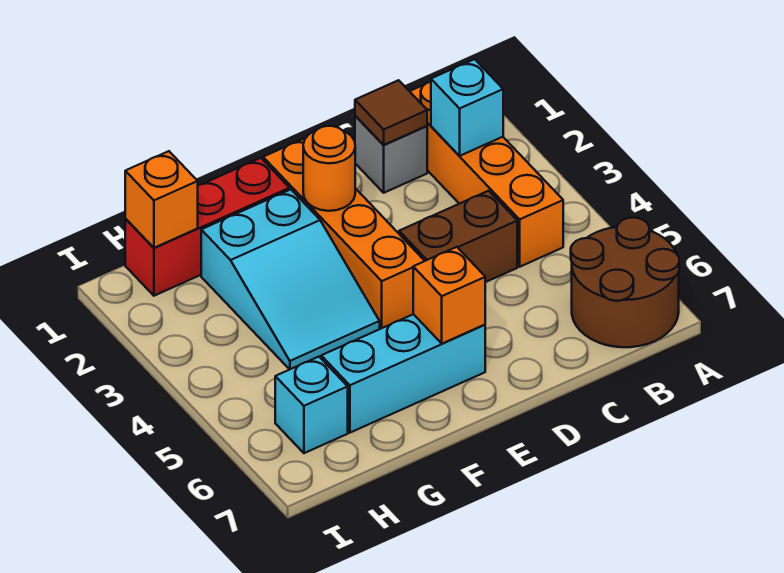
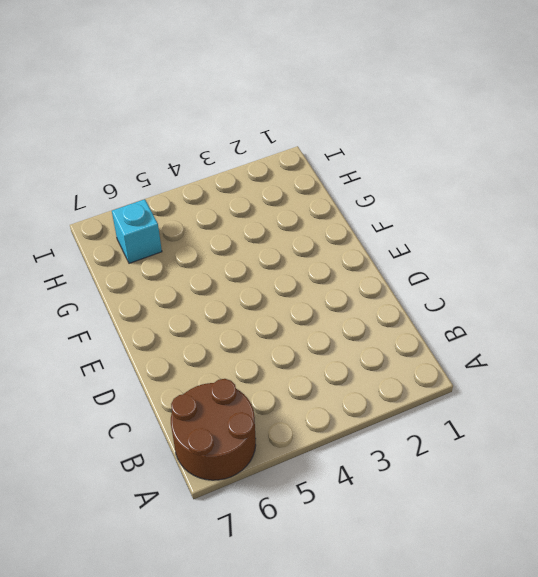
none -> orange brick B1:B4 level 1
none -> grey brick C1 level 1
none -> brown brick C4:D4 level 1

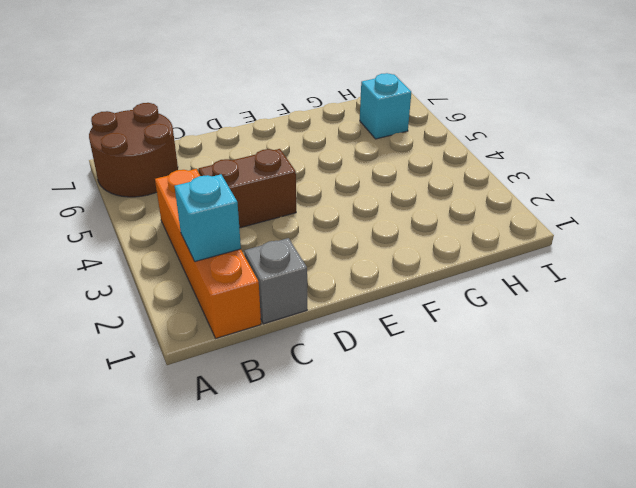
none -> orange brick E1:E4 level 1
none -> cyan brick E6:G6 level 1
none -> red brick F1:H1 level 1

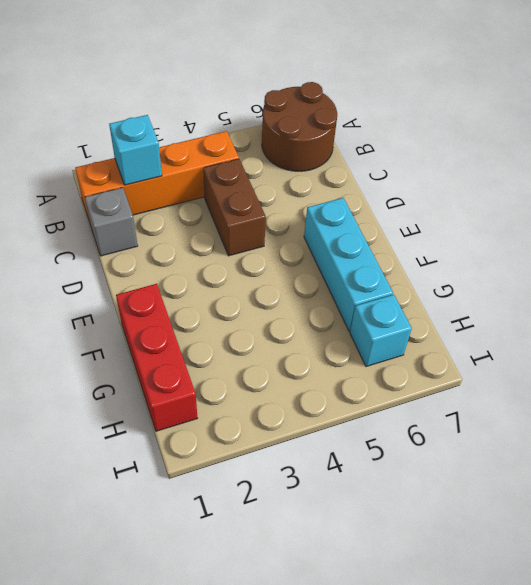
none -> orange brick E1:E4 level 1
none -> cyan slope F2:G4 level 1 top 2
none -> brown tile C1 level 2

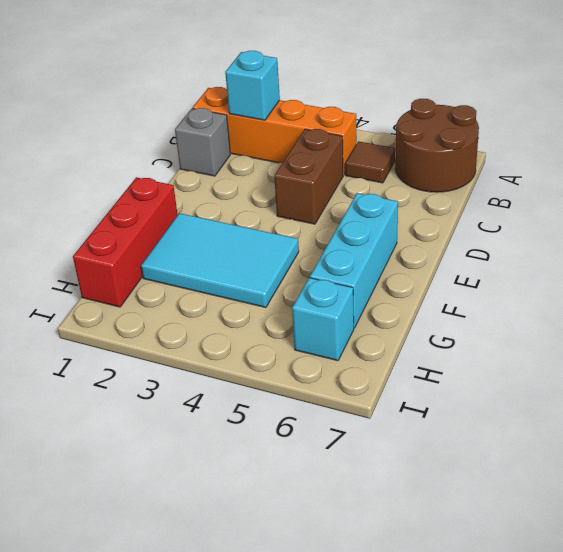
brown tile B5 level 1 -> brown tile C1 level 2
cyan tile F2:G4 level 1 -> cyan slope F2:G4 level 1 top 2
none -> orange brick E1:E4 level 1
none -> orange round brick E2 level 2
none -> orange brick E6 level 2

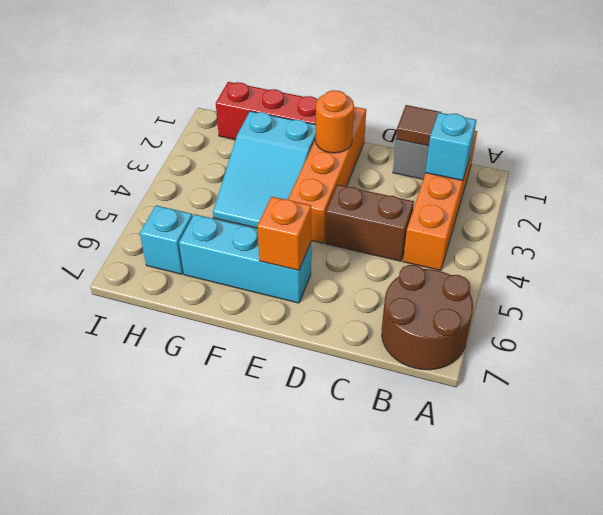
none -> orange brick H1 level 2

